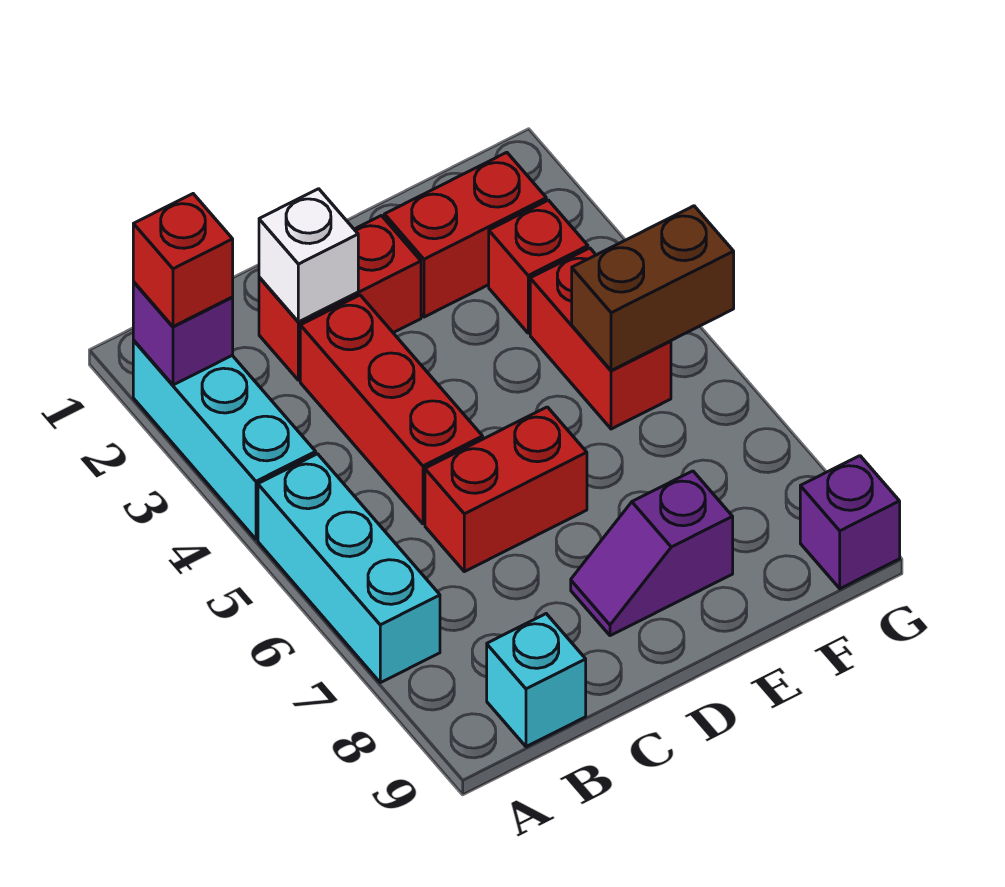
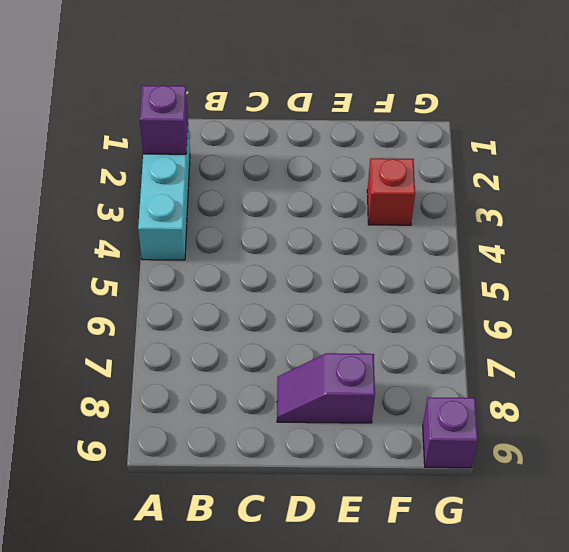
none -> cyan brick A5:A7 level 1
none -> cyan brick B9 level 1
none -> red brick C2:D2 level 1

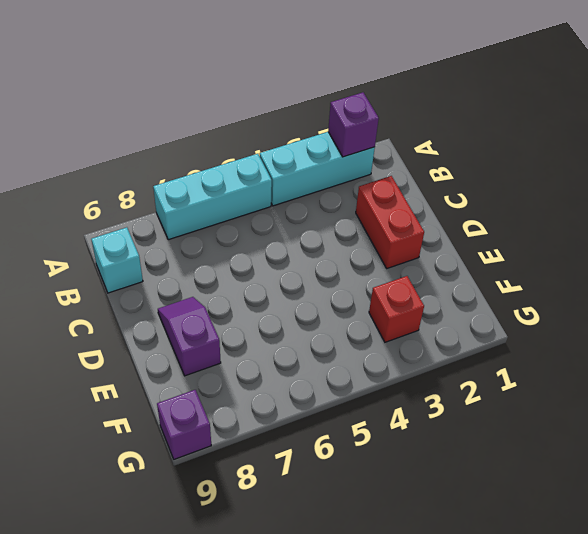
none -> red brick C3:C5 level 1
none -> red brick C6:D6 level 1
none -> red brick E2:F2 level 1

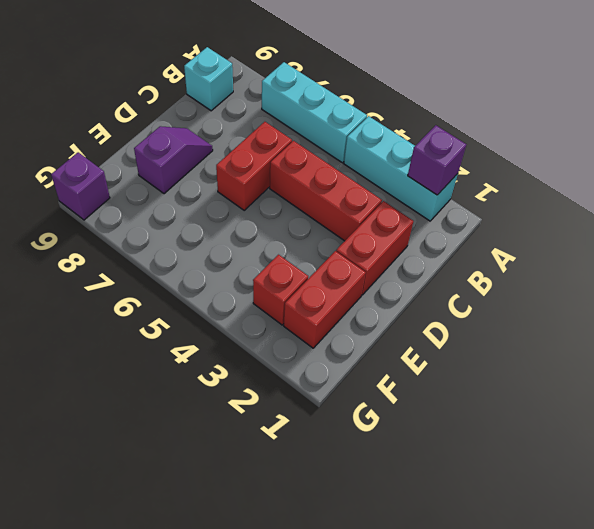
none -> red brick F4:F5 level 1
none -> white brick C2 level 2
none -> brown brick F5:G5 level 2

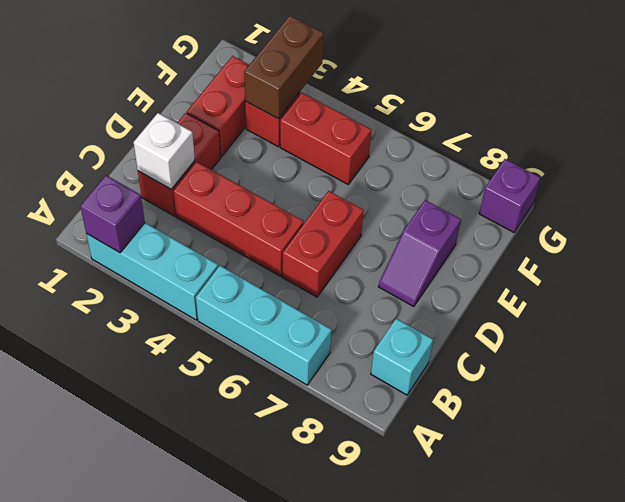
brown brick F3:G3 level 2 -> brown brick F5:G5 level 2
none -> red brick A2 level 3

